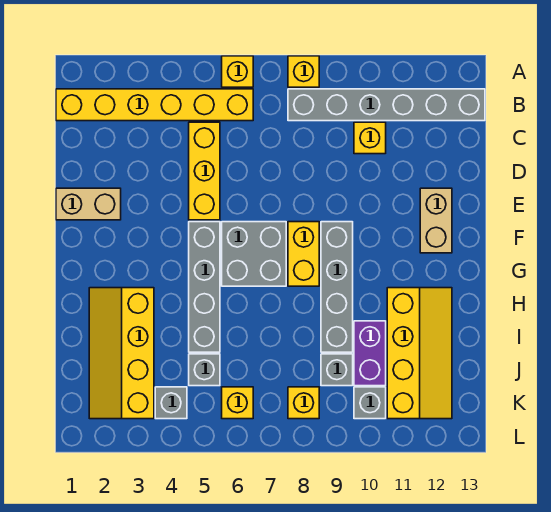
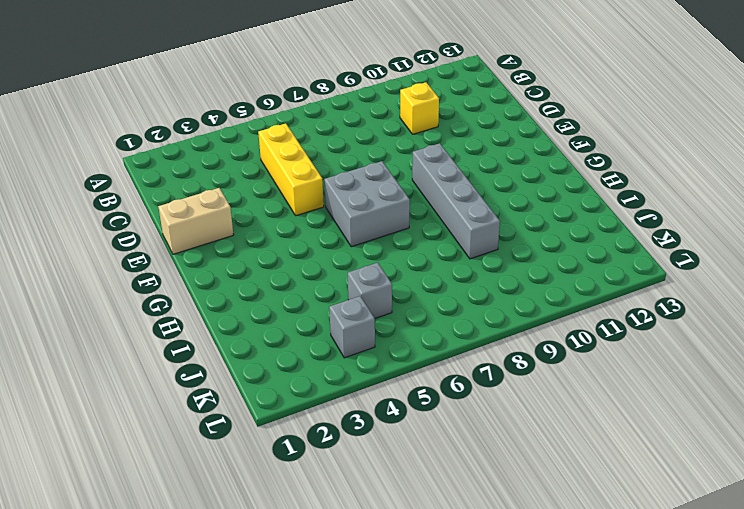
none -> yellow brick A6 level 1
none -> yellow brick A8 level 1
none -> yellow brick B1:B6 level 1

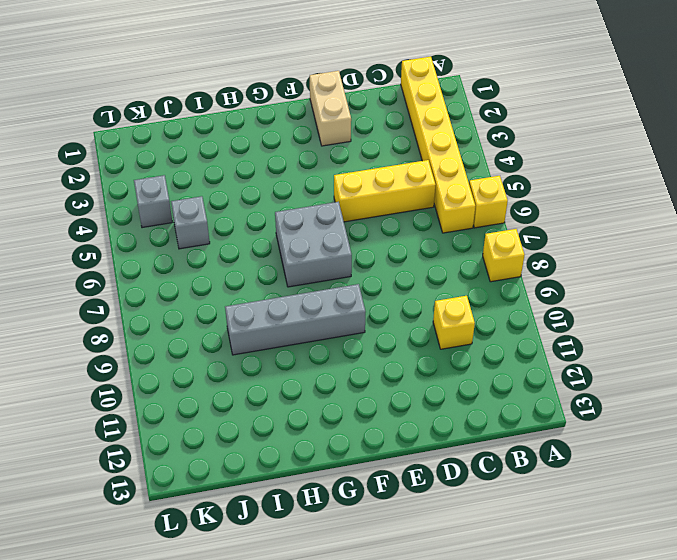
none -> grey brick B8:B13 level 1
none -> tan brick E12:F12 level 1
none -> grey brick F5:I5 level 1

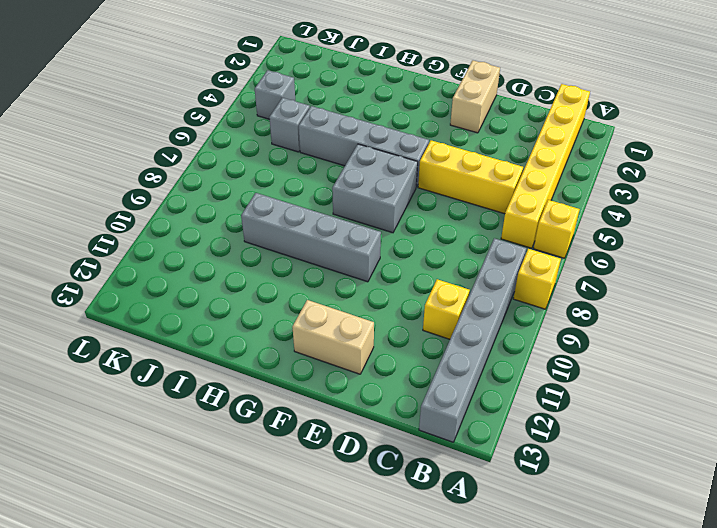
none -> yellow brick F8:G8 level 1
none -> yellow slope H2:K3 level 1 top 3
none -> yellow slope H11:K12 level 1 top 11

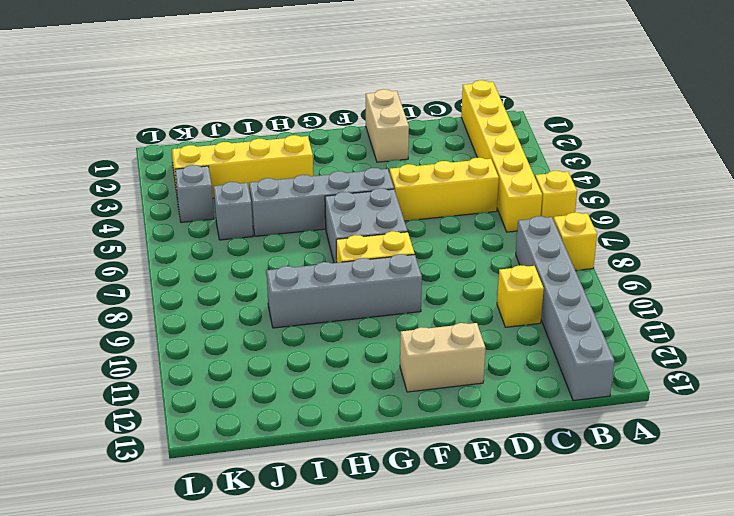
none -> yellow slope H11:K12 level 1 top 11
none -> purple brick I10:J10 level 1
none -> grey brick J9 level 1

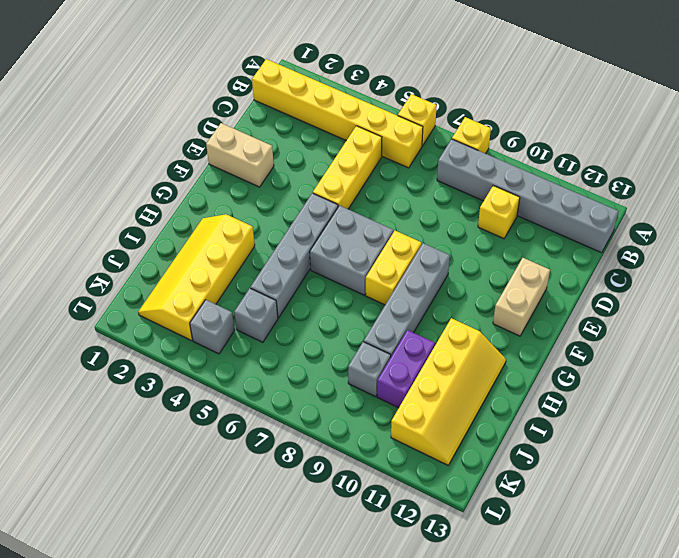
none -> yellow brick K6 level 1
none -> yellow brick K8 level 1
none -> grey brick K10 level 1

